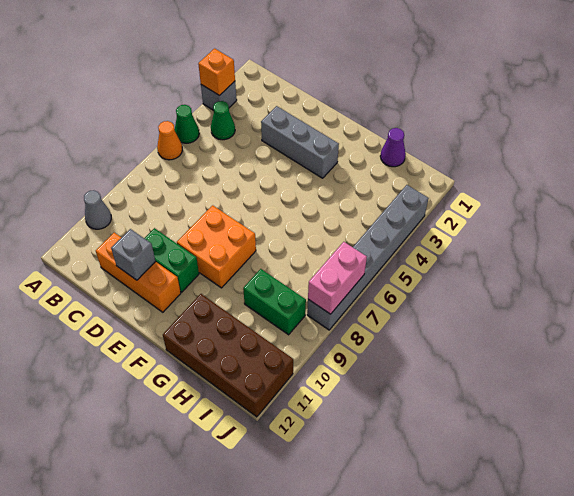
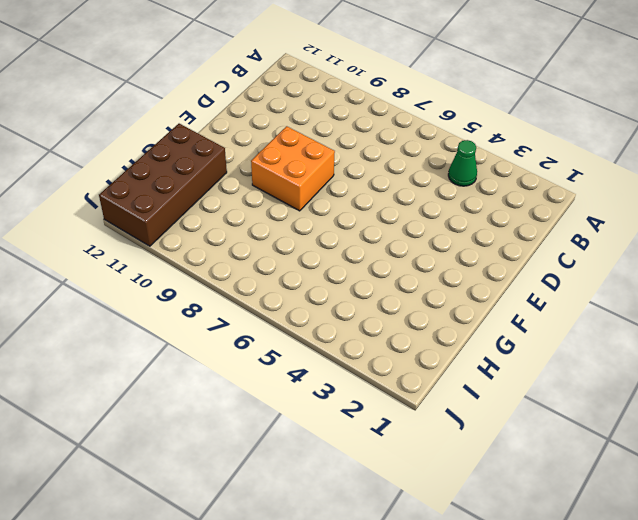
none -> grey brick A3 level 1
none -> green cone A5 level 1
none -> orange cone A6 level 1

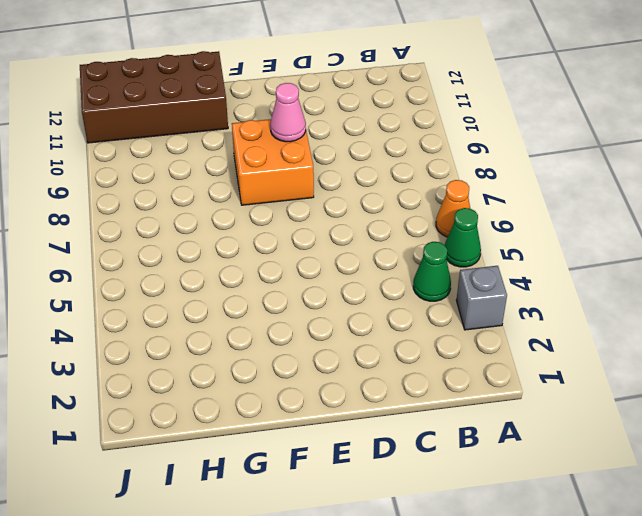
pink cone E9 level 2 -> none
none -> grey cone A10 level 1
none -> orange brick C11:E11 level 1
none -> grey brick D3:F3 level 1

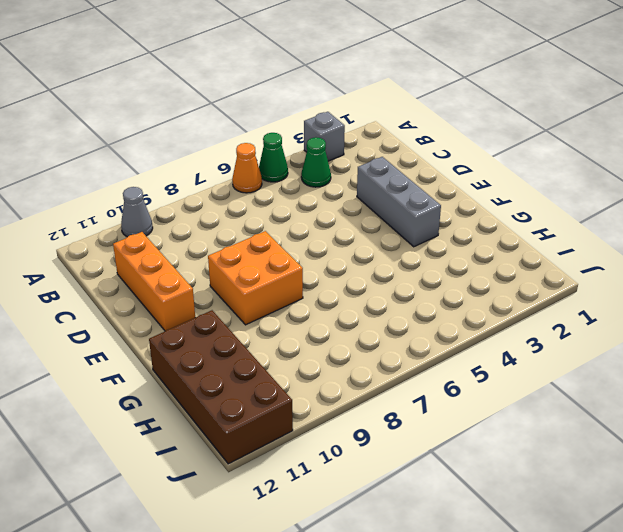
none -> green brick D10:E10 level 1
none -> purple cone H1 level 1
none -> green brick H9:I9 level 1

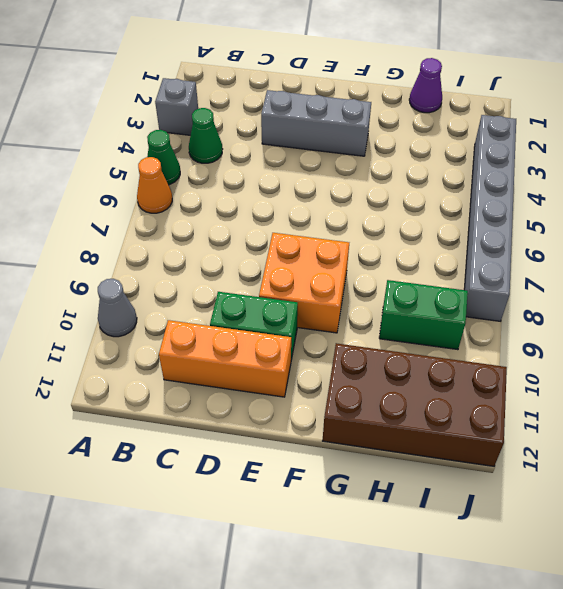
none -> orange brick A3 level 2
none -> grey brick D11 level 2
none -> pink brick J7:J8 level 2

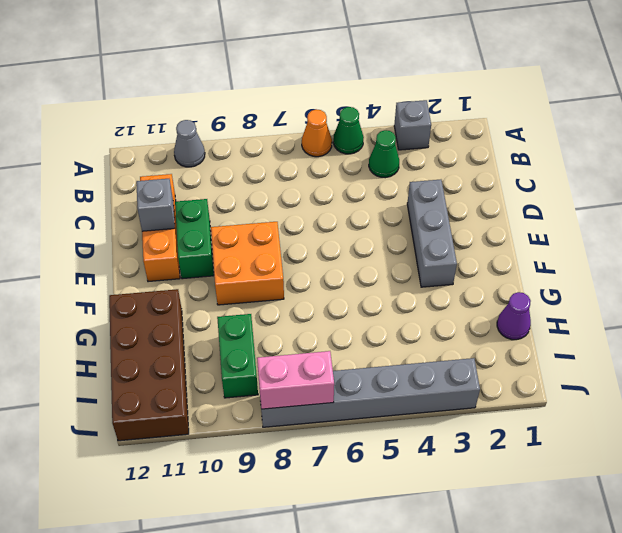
none -> orange brick A3 level 2

